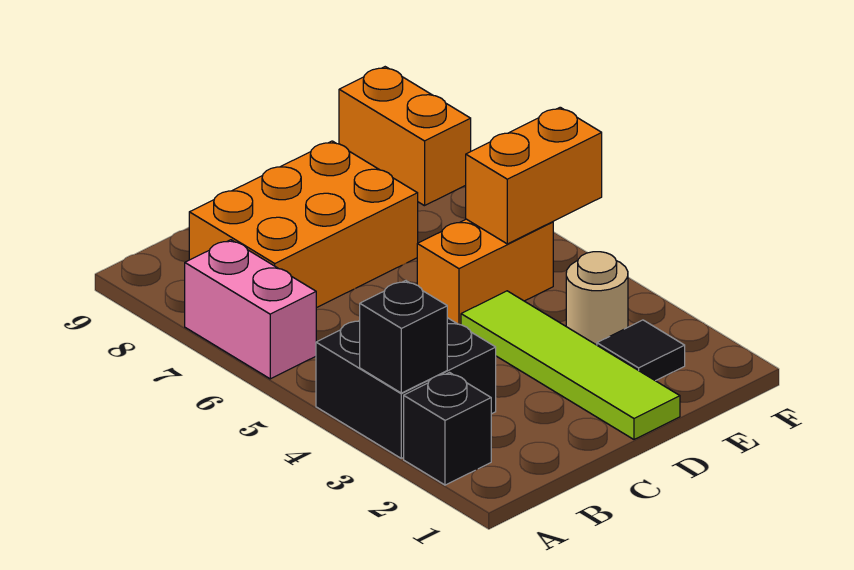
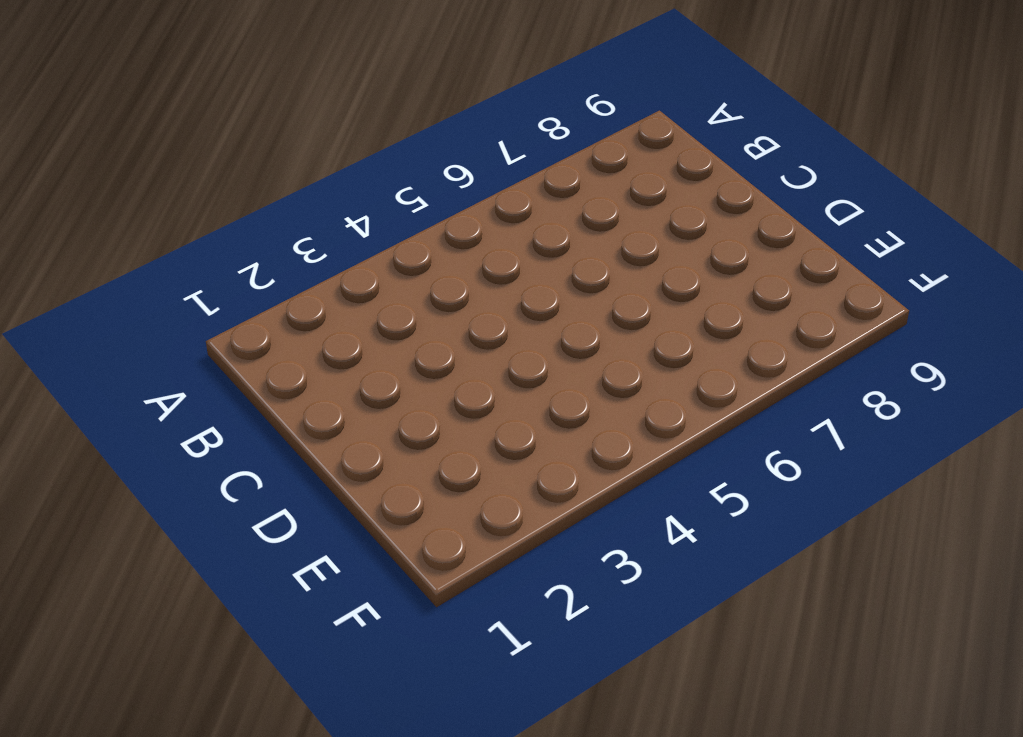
none -> black brick A2 level 1
none -> black brick A3:B4 level 1

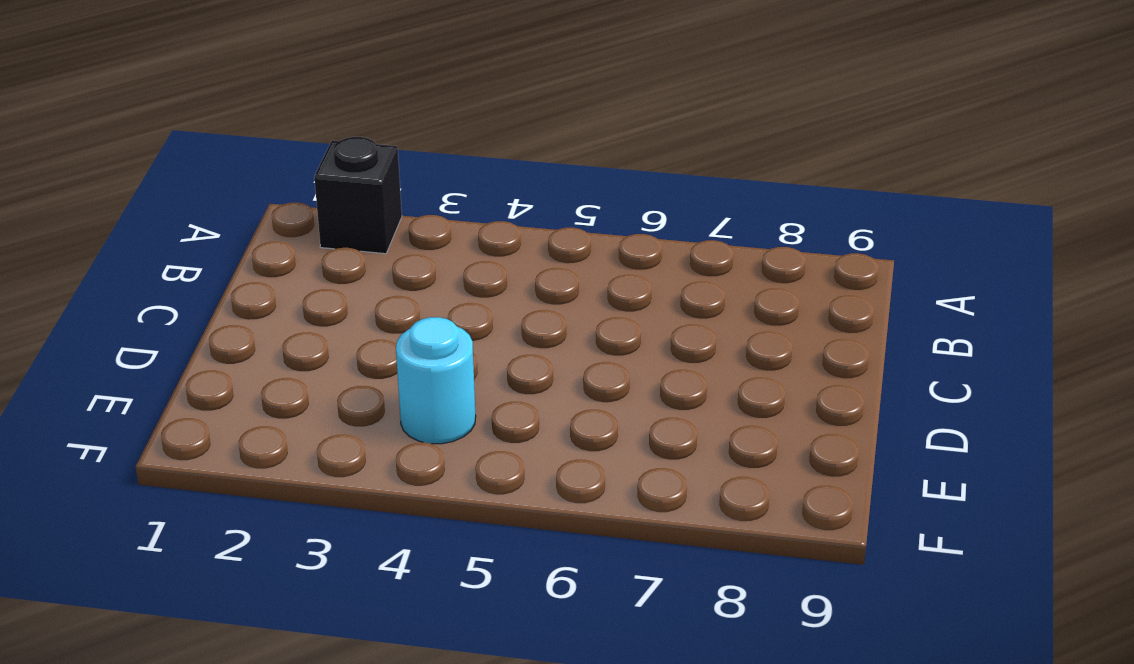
cyan round brick E4 level 1 -> none
none -> black brick A3:B4 level 1
none -> pink brick A6:A7 level 1

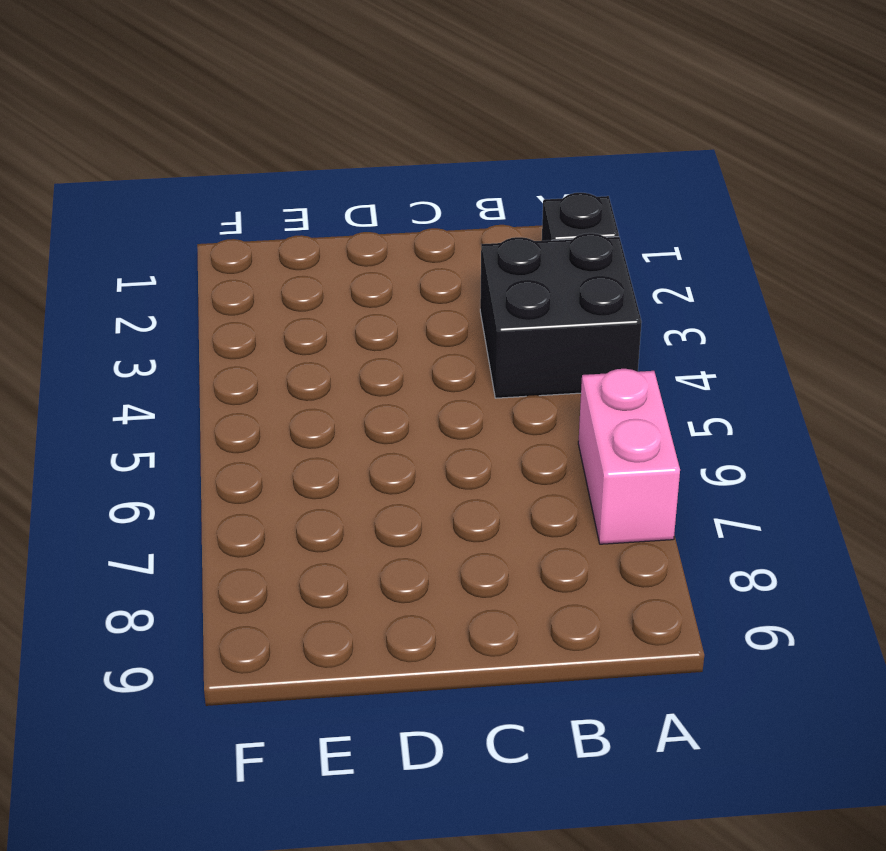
none -> orange brick B7:D8 level 1
none -> lime tile D1:D4 level 1

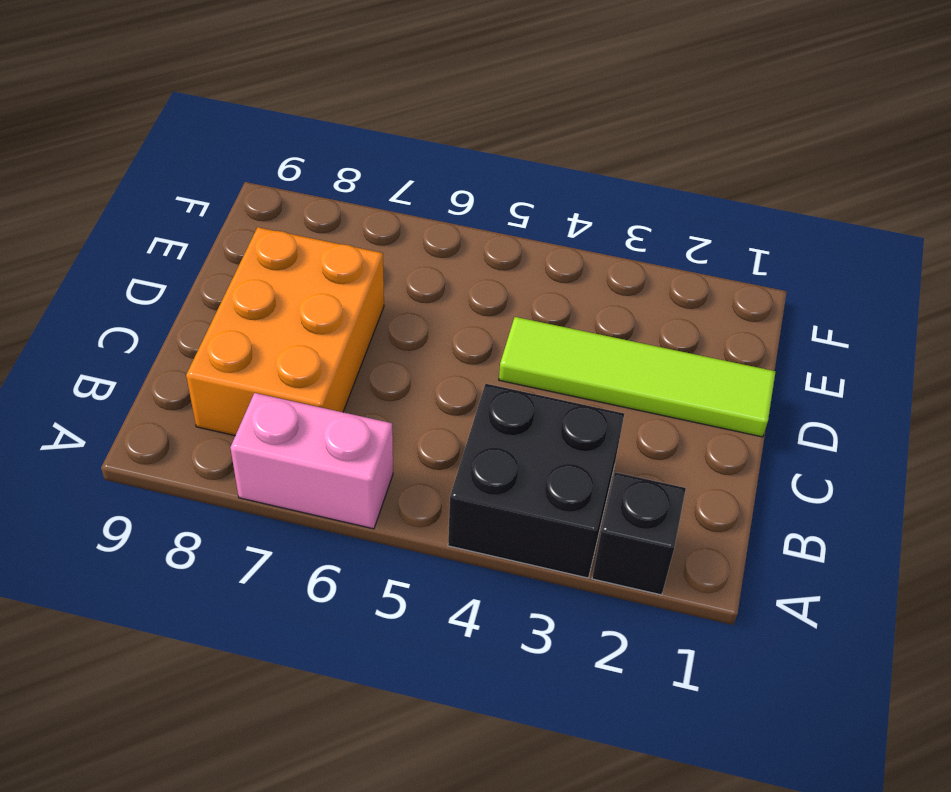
none -> orange brick D5:E5 level 1
none -> black tile E2 level 1

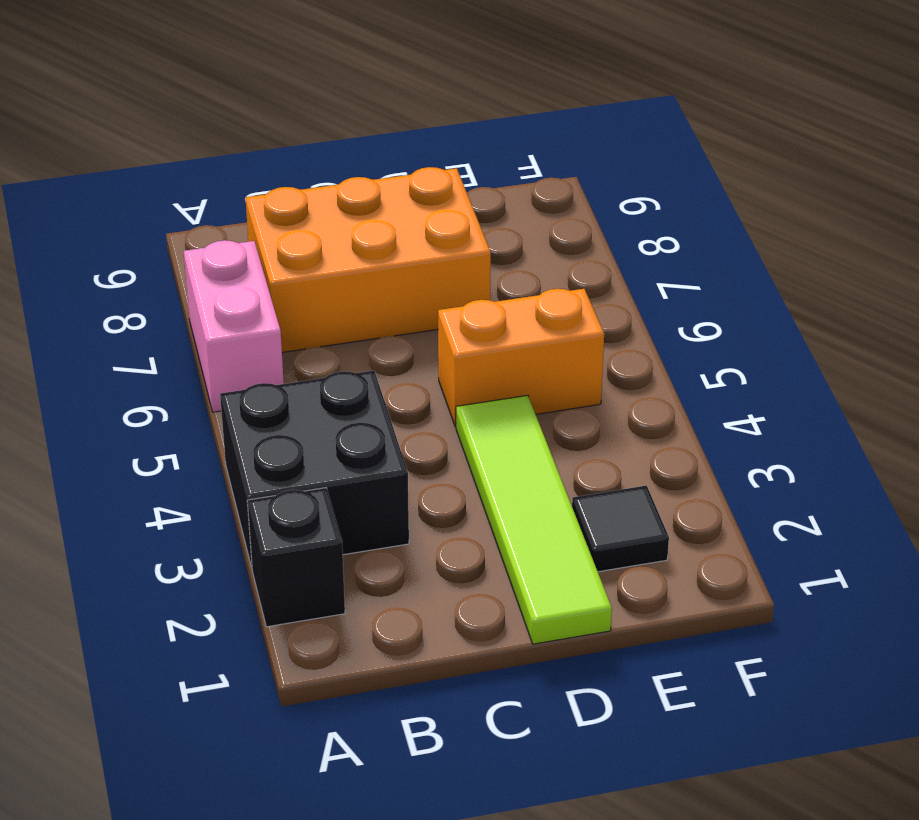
none -> tan round brick E3 level 1
none -> orange brick F8:F9 level 1

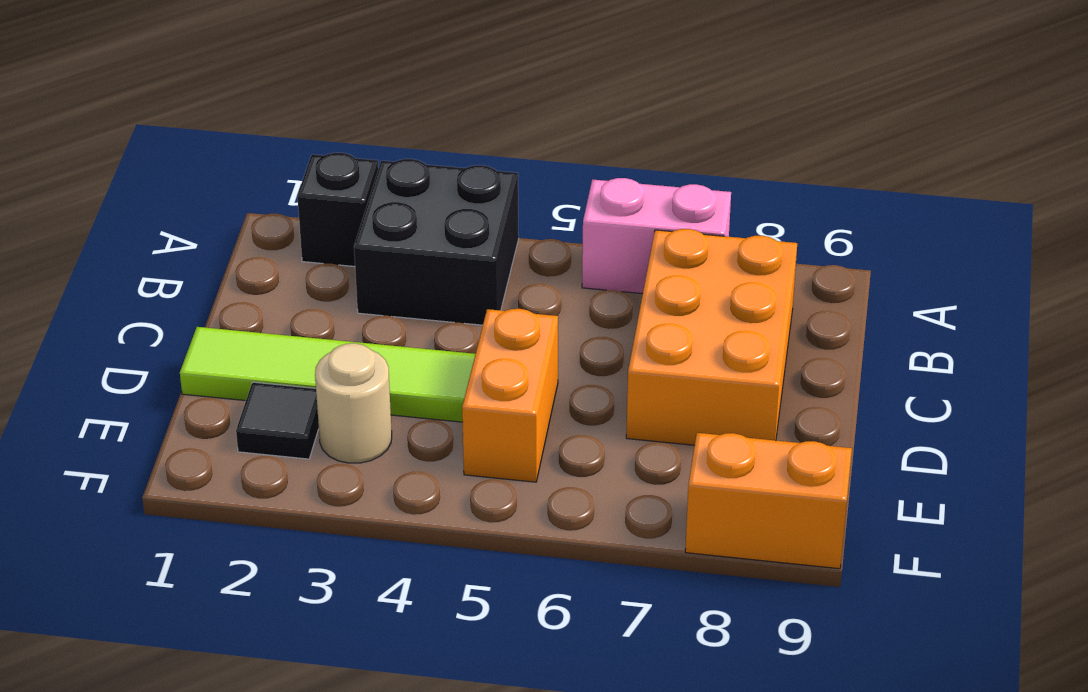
none -> black brick A3 level 2
none -> orange brick E5:F5 level 2

